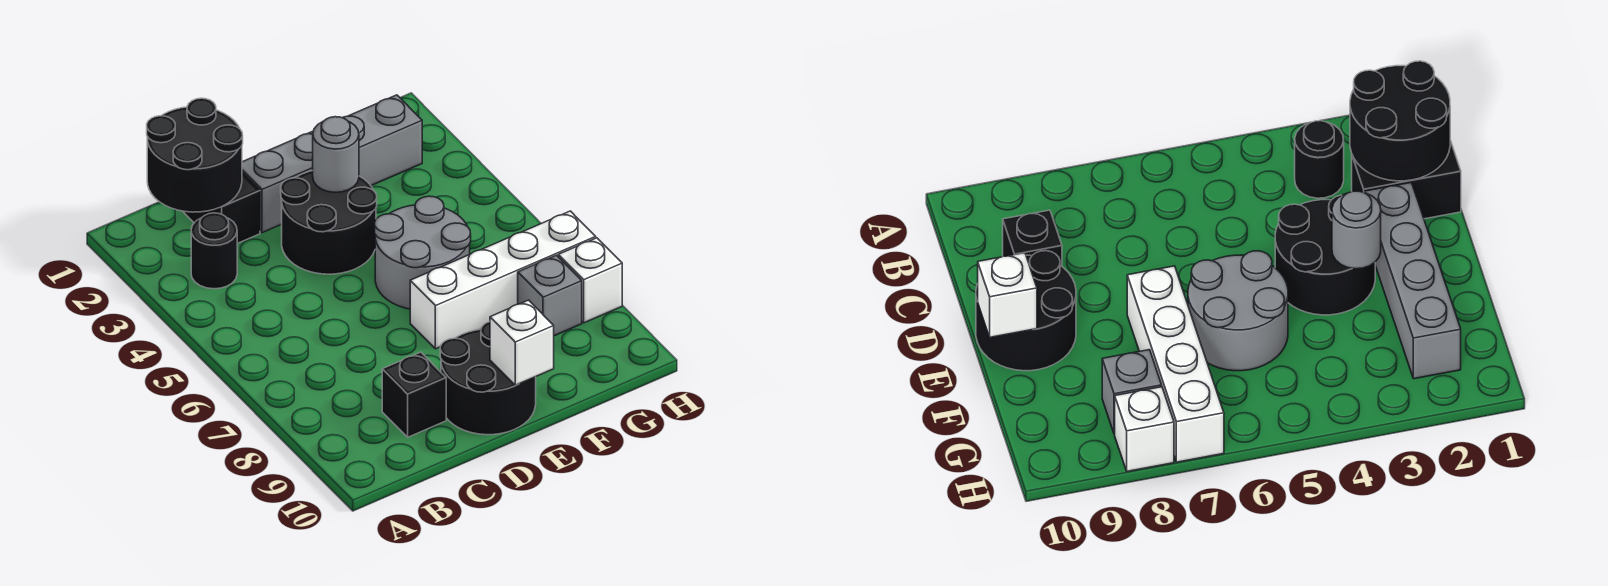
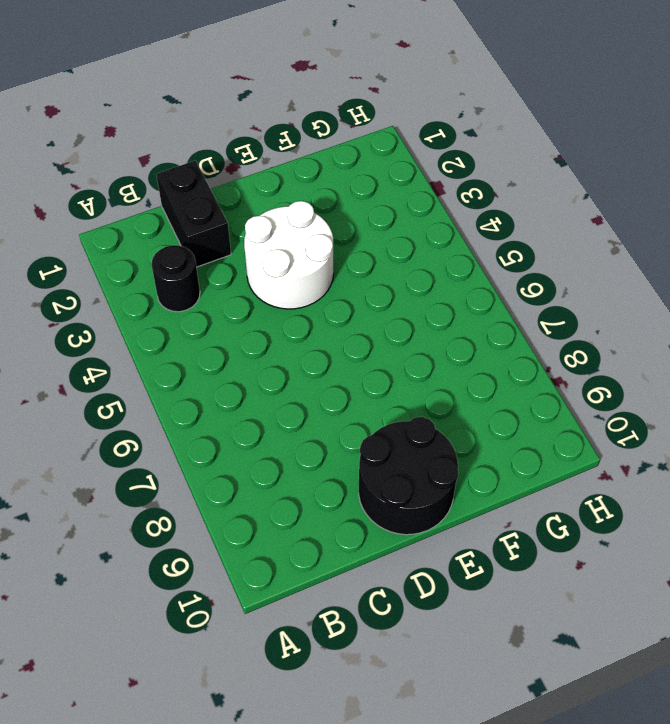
white round brick D3:E4 level 1 -> black round brick D3:E4 level 1
none -> black brick C9 level 1
none -> grey brick D2:G2 level 1
none -> grey round brick E5:F6 level 1

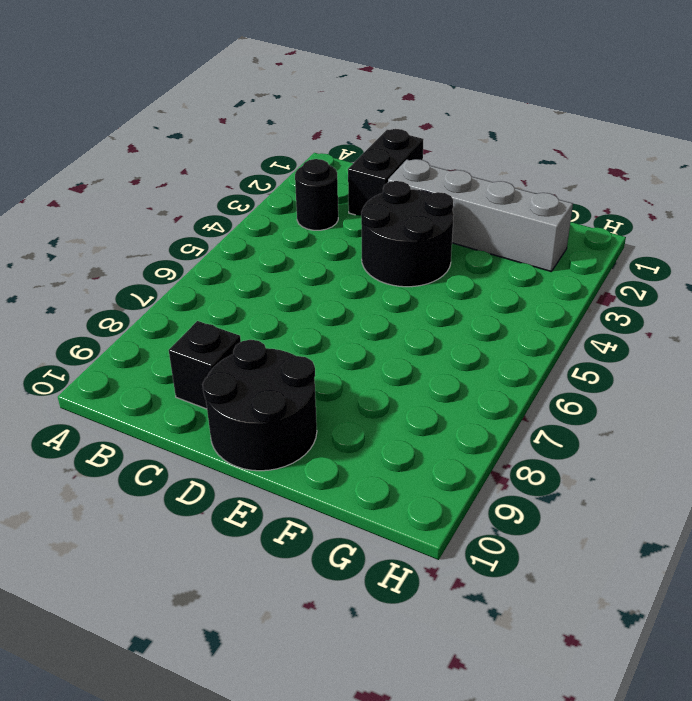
none -> grey round brick E5:F6 level 1
none -> white brick E7:H7 level 1
none -> grey brick G8 level 1

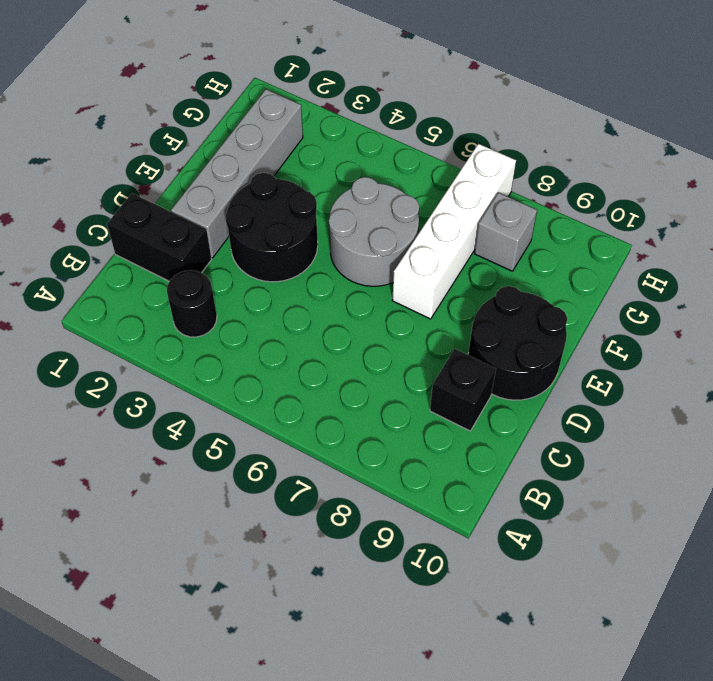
none -> white brick H8 level 1
none -> black round brick B1:C2 level 2
none -> grey round brick E3 level 2

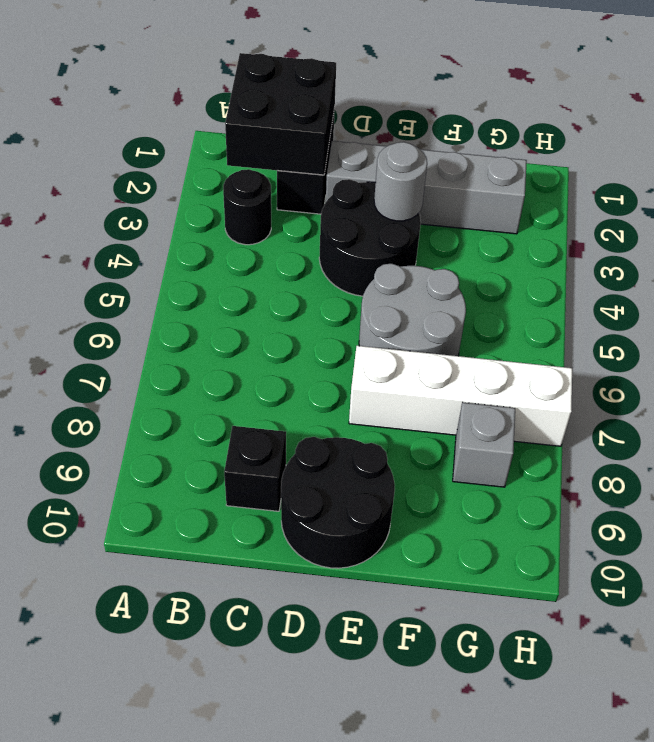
black brick B1:C2 level 2 -> black round brick B1:C2 level 2
none -> white brick H8 level 1
none -> white brick E10 level 2

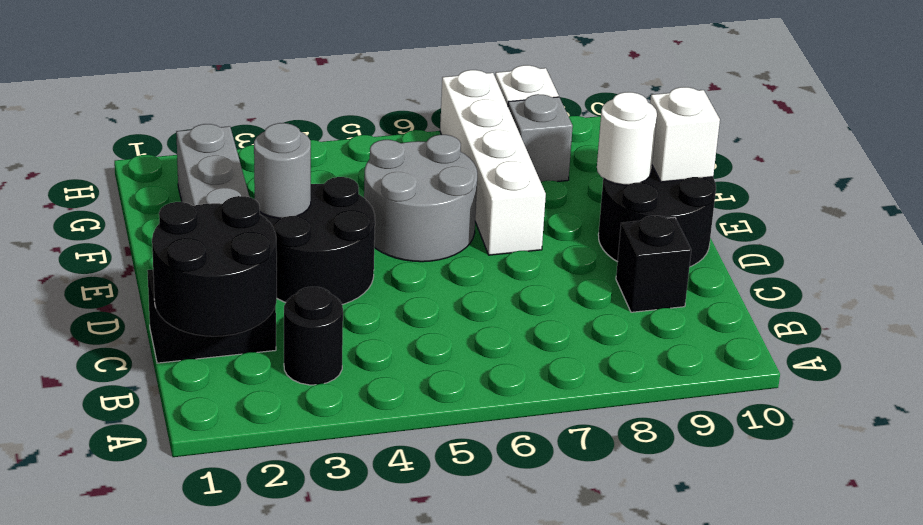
white round brick E9 level 2 -> none

